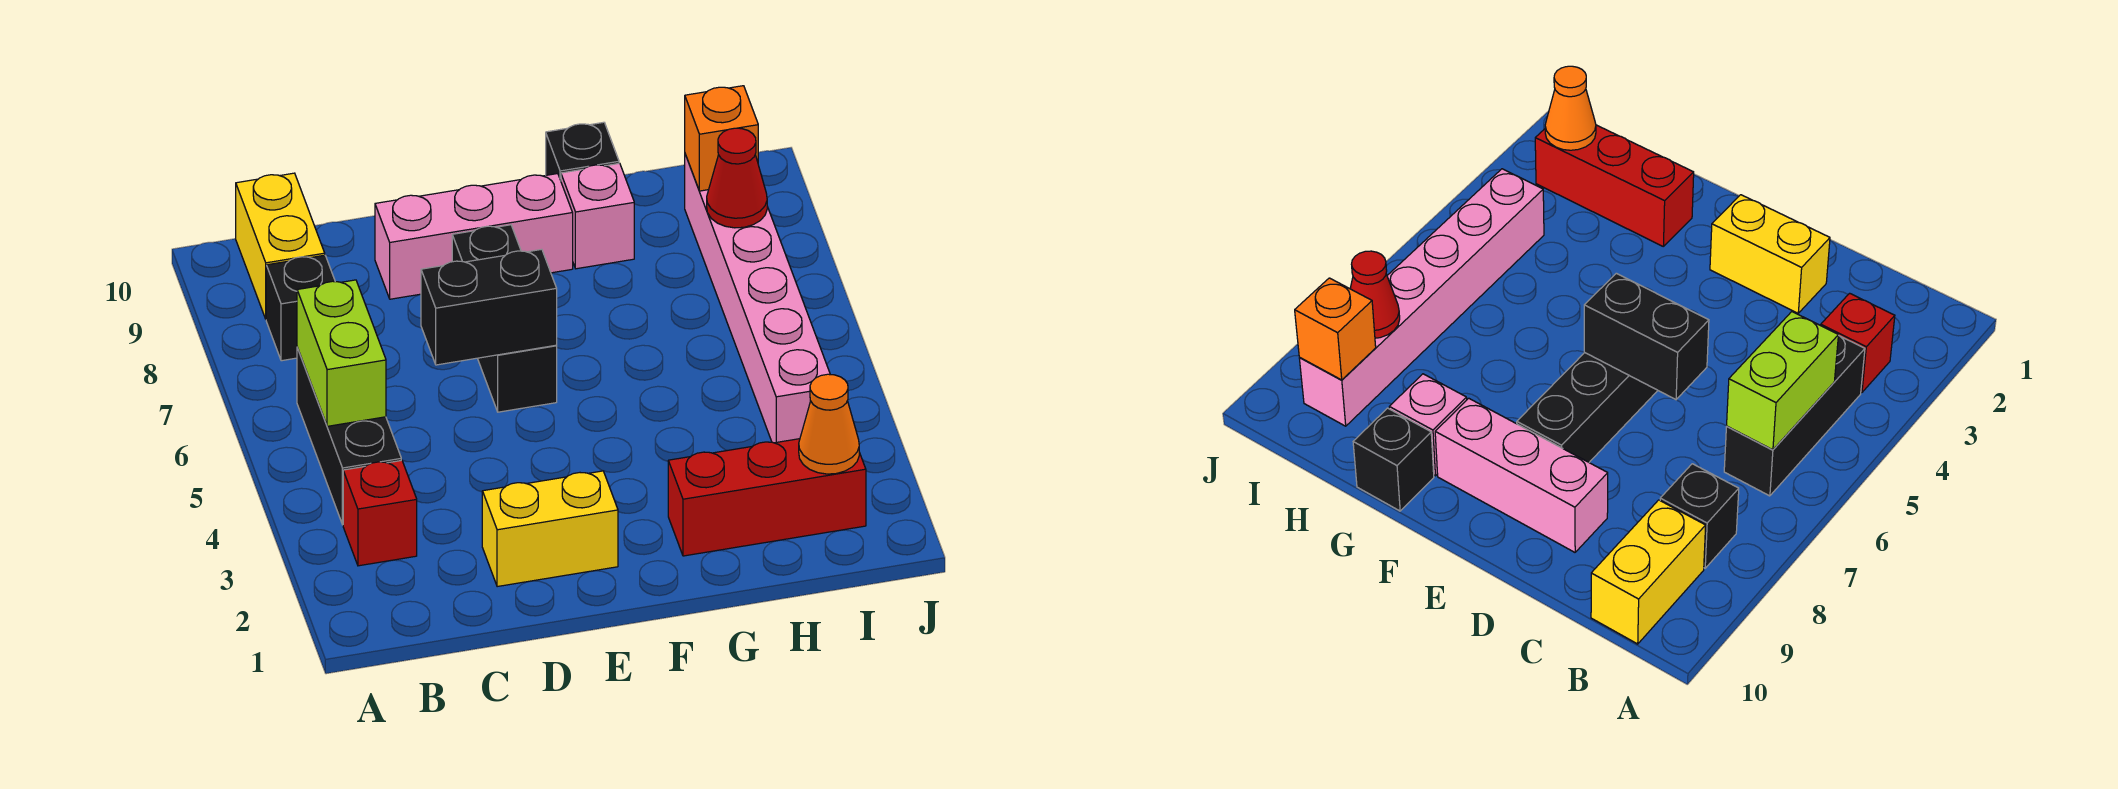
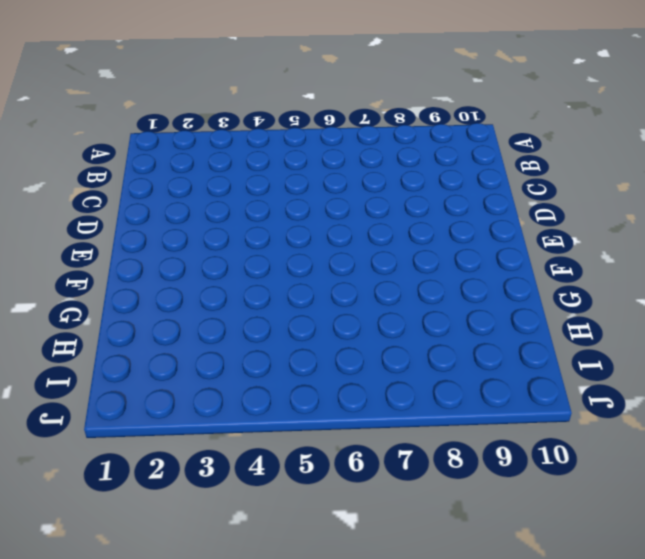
none -> red brick B3 level 1
none -> black brick B4:B6 level 1
none -> black brick B8 level 1

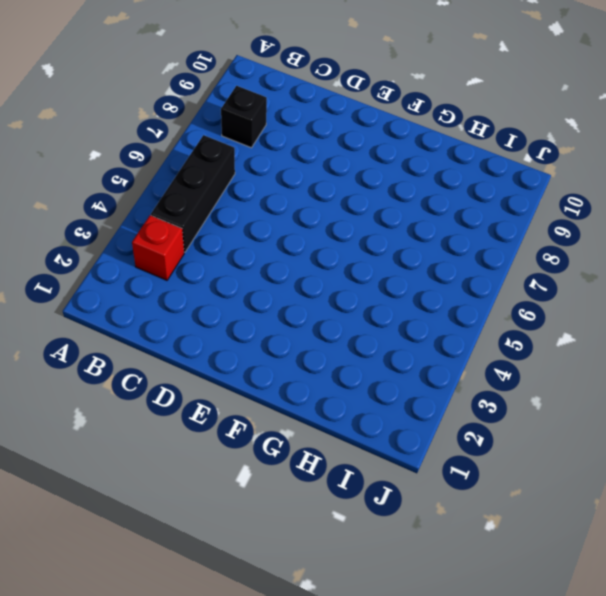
none -> yellow brick B9:B10 level 1
none -> yellow brick D2:E2 level 1
none -> pink brick D9:F9 level 1

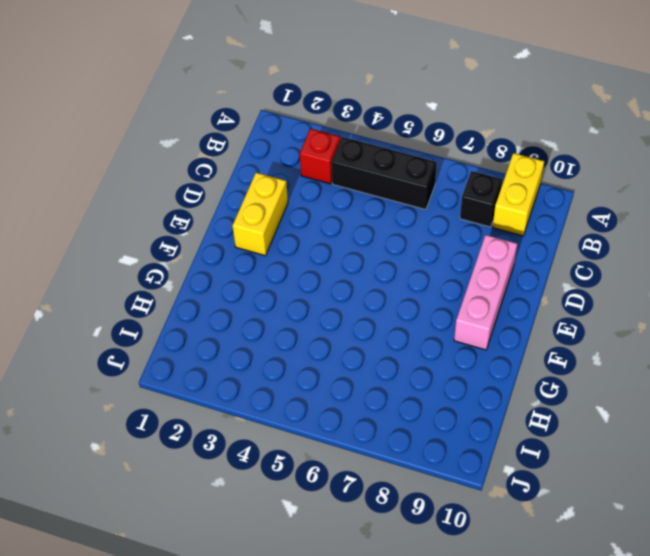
yellow brick A9:B9 level 1 -> yellow brick B9:B10 level 1
none -> black brick E6:E8 level 1
none -> red brick G2:I2 level 1
none -> pink brick G9 level 1

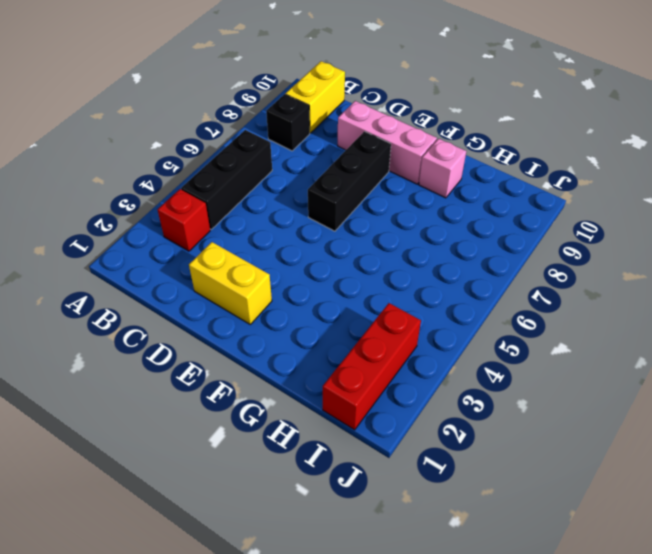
red brick I1:I3 level 1 -> red brick G2:I2 level 1
none -> black brick G10 level 1
none -> pink brick I4:I9 level 1
none -> lime brick B5:B6 level 2

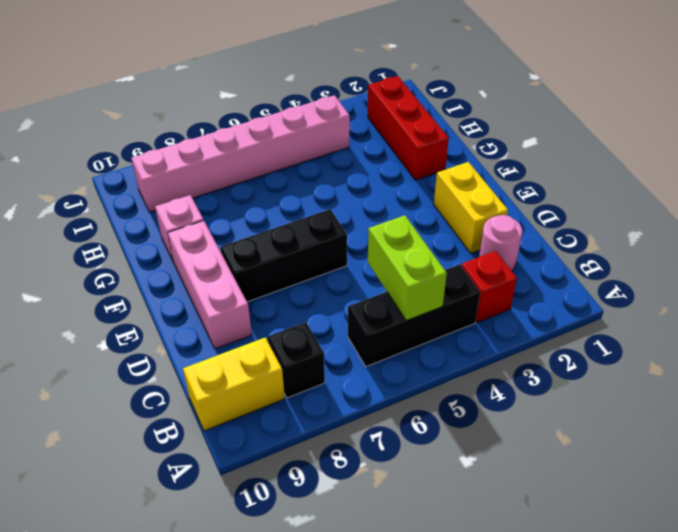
lime brick B5:C5 level 2 -> lime brick B5:B6 level 2
pink round brick C2 level 1 -> none
none -> black brick G10 level 1
none -> black brick D6:E6 level 2
none -> orange cone I2 level 2

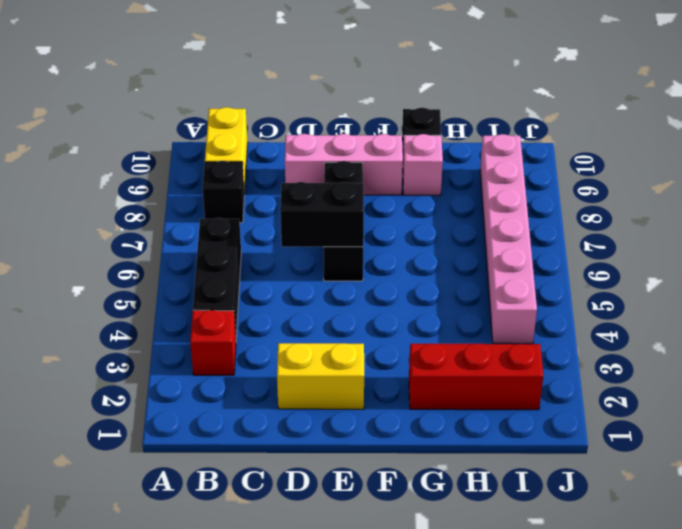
none -> lime brick B5:B6 level 2
none -> orange cone I2 level 2
none -> red cone I8 level 2

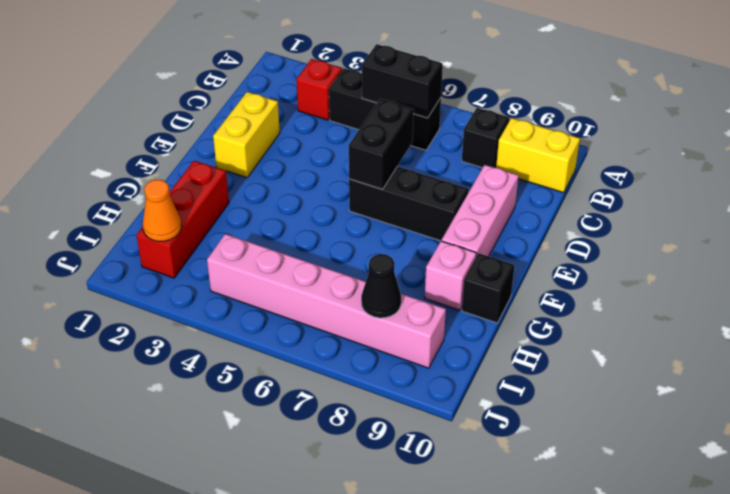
black brick B5:B6 level 2 -> lime brick B5:B6 level 2
black cone I8 level 2 -> red cone I8 level 2
none -> orange brick I9 level 2

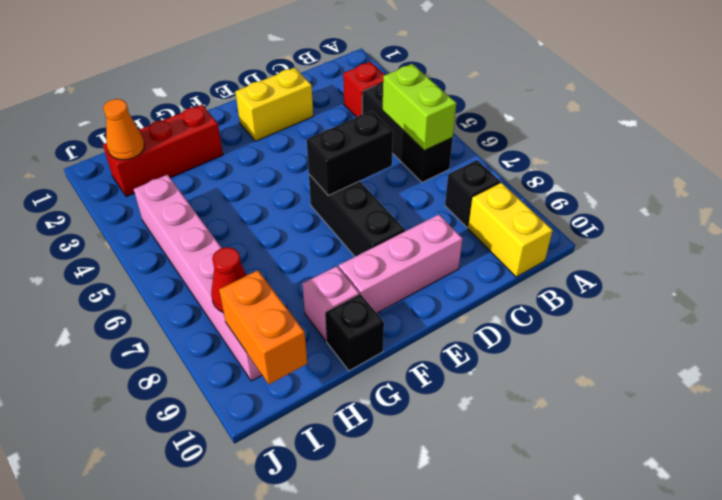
orange brick I9:I10 level 2 -> orange brick I9 level 2

